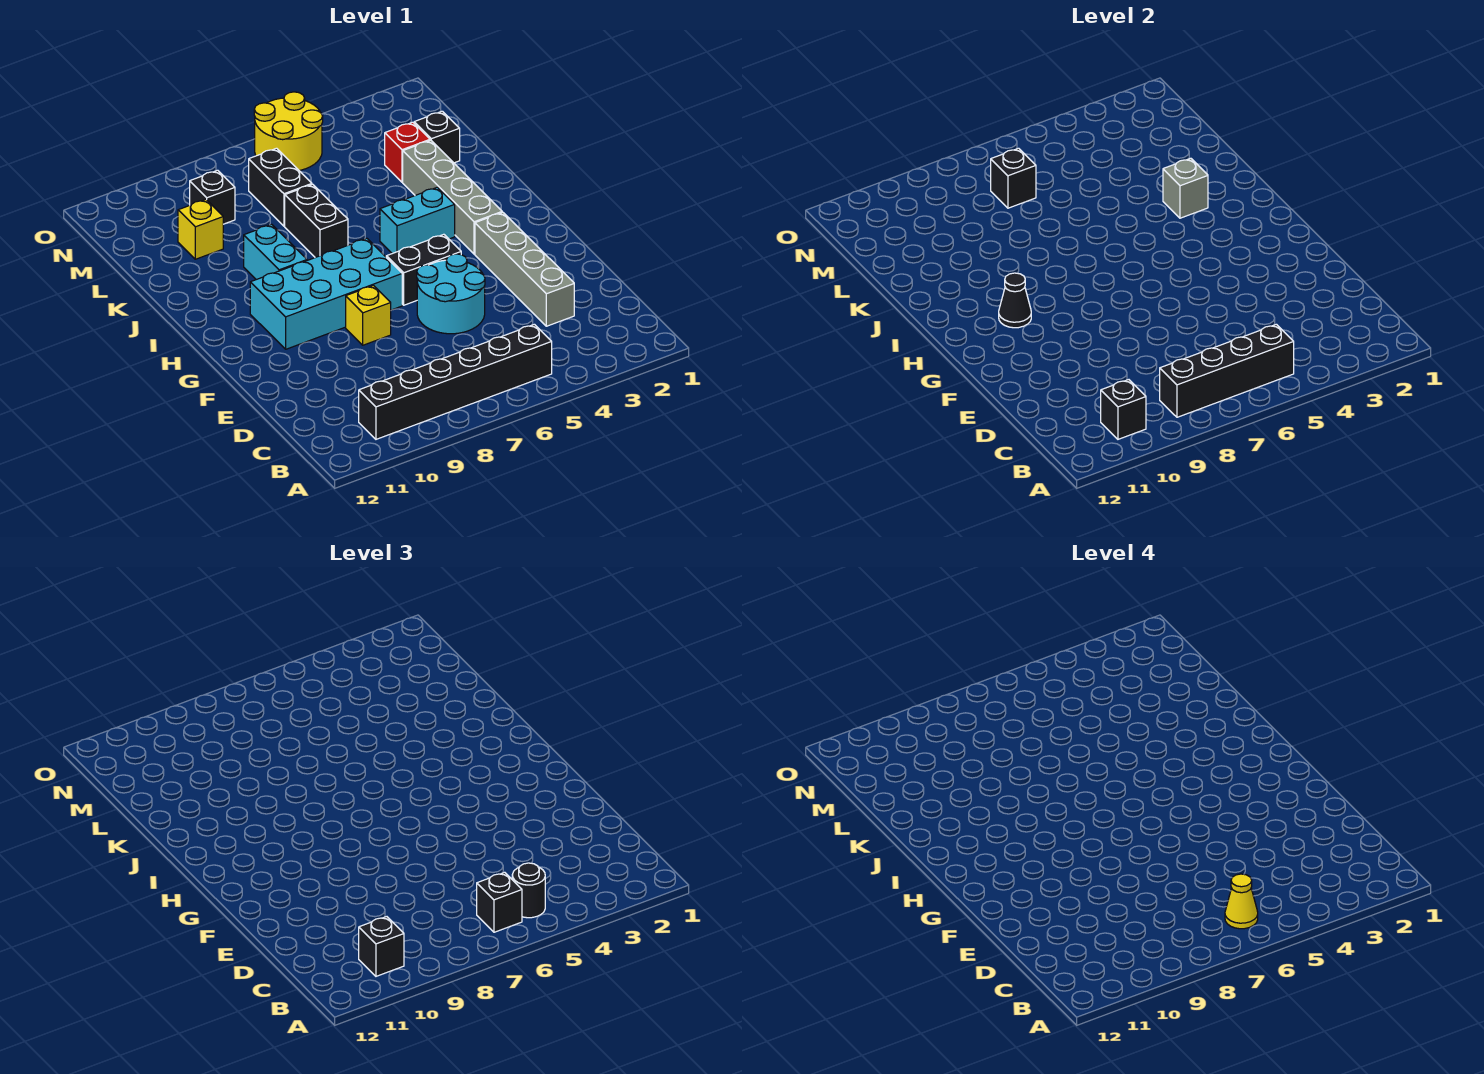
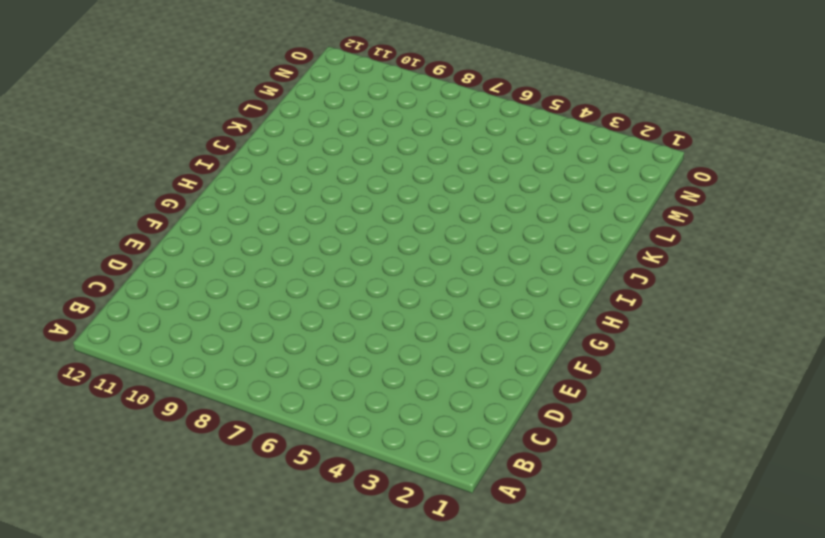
none -> black brick B5:B10 level 1
none -> grey brick D3:G3 level 1
none -> cyan round brick E5:F6 level 1

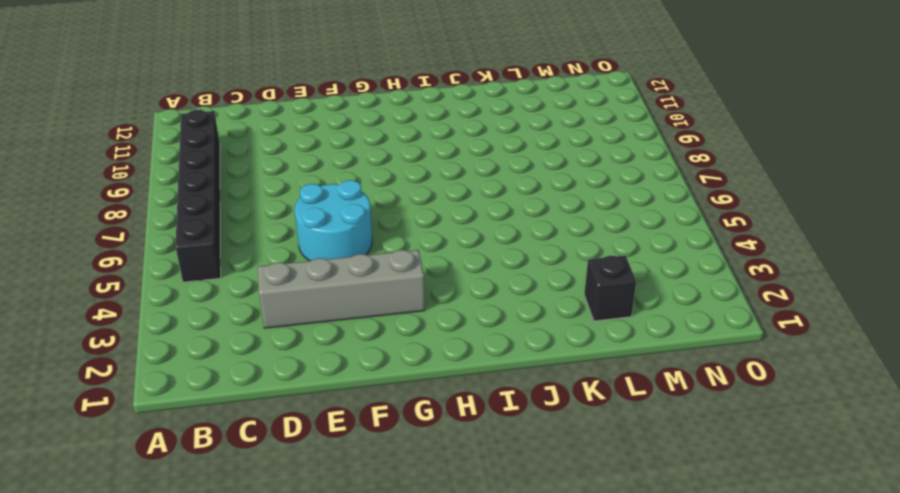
none -> yellow brick F8 level 1
none -> black brick G5:G6 level 1
none -> cyan brick G7:H10 level 1

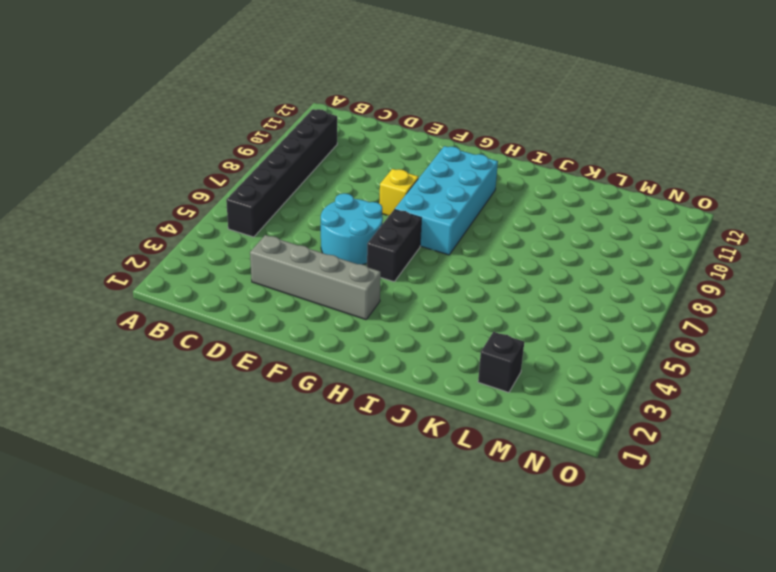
none -> grey brick H3:K3 level 1
none -> cyan brick I4:I5 level 1
none -> cyan brick I9:J9 level 1

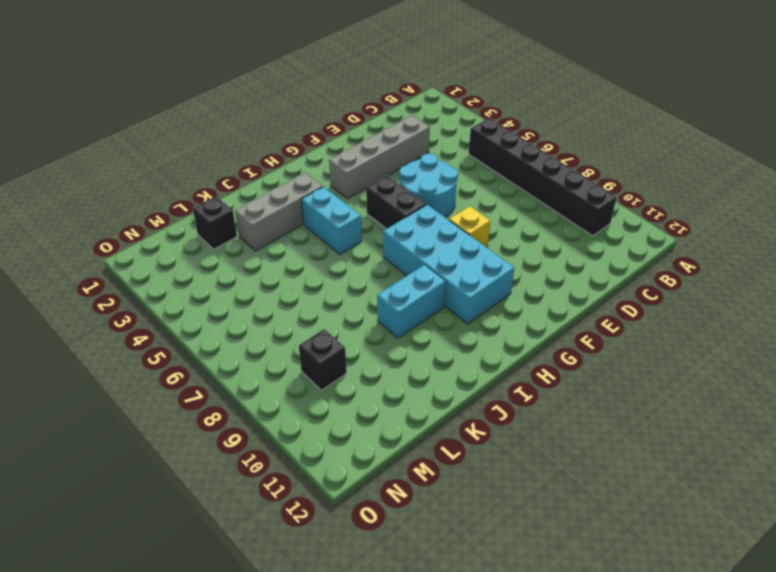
grey brick I3:K3 level 1 -> grey brick H3:K3 level 1
none -> black brick J7:K7 level 1
none -> red brick L3 level 1
none -> black brick L7:M7 level 1

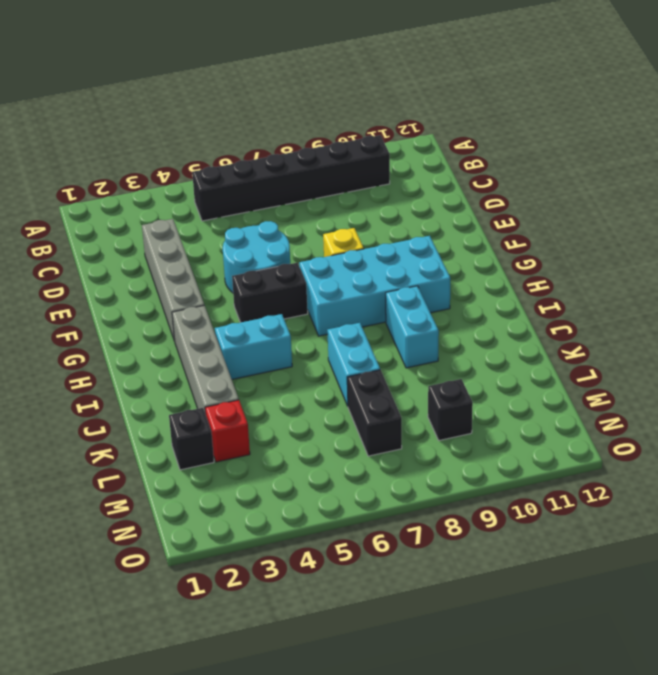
cyan brick J7:K7 level 1 -> black brick J7:K7 level 1
none -> yellow brick L10 level 1
none -> yellow round brick N5:O6 level 1
none -> black brick B5:B8 level 2

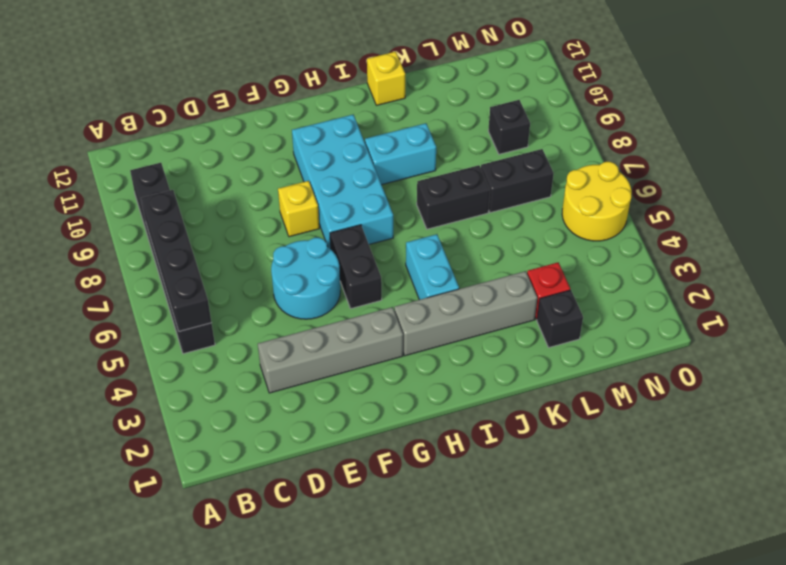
yellow brick J12 level 1 -> yellow brick L10 level 1
none -> black brick B10 level 2
none -> black cone H10 level 2
none -> grey brick J3 level 2

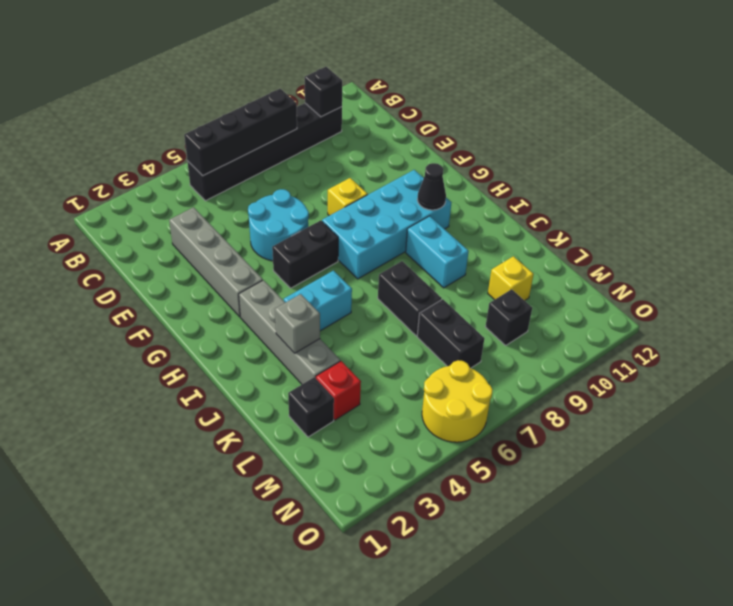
none -> black brick M7 level 2
none -> black round brick B5 level 3
none -> black brick B6 level 3

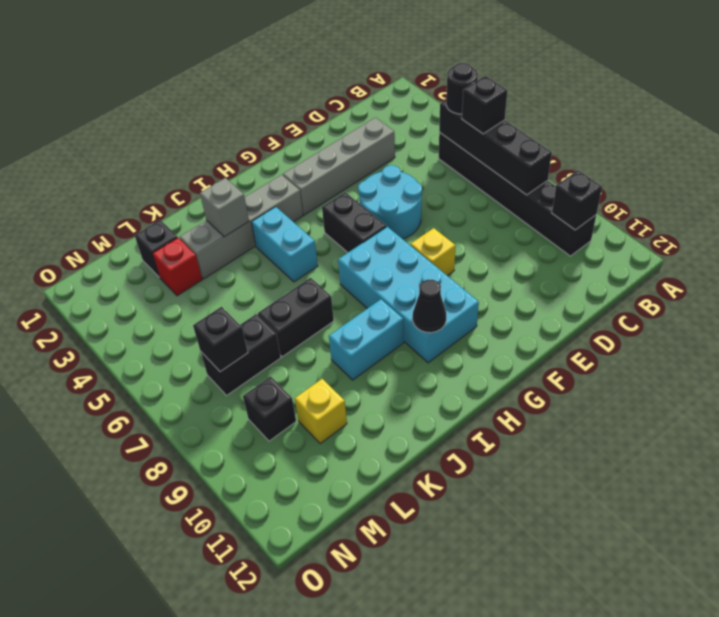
none -> yellow round brick N5:O6 level 1
none -> black brick B10 level 3
none -> yellow cone B6 level 4

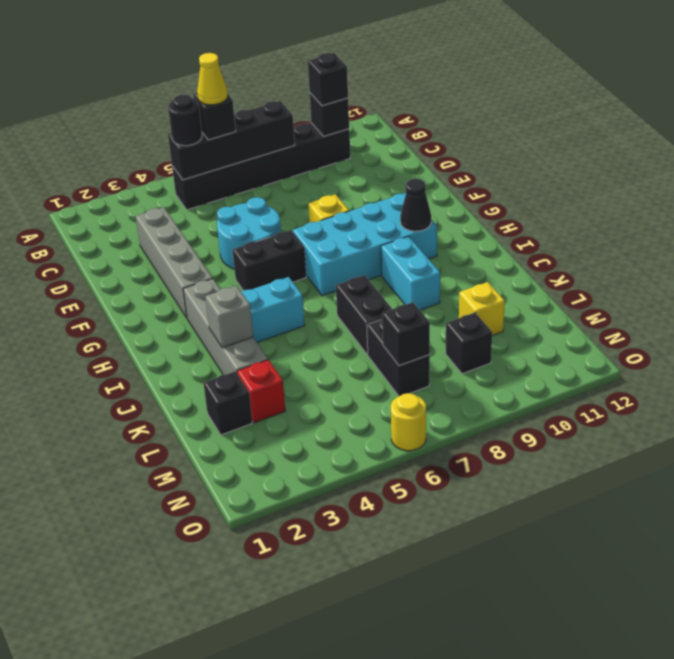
yellow round brick O6 level 1 -> yellow round brick N5:O6 level 1

